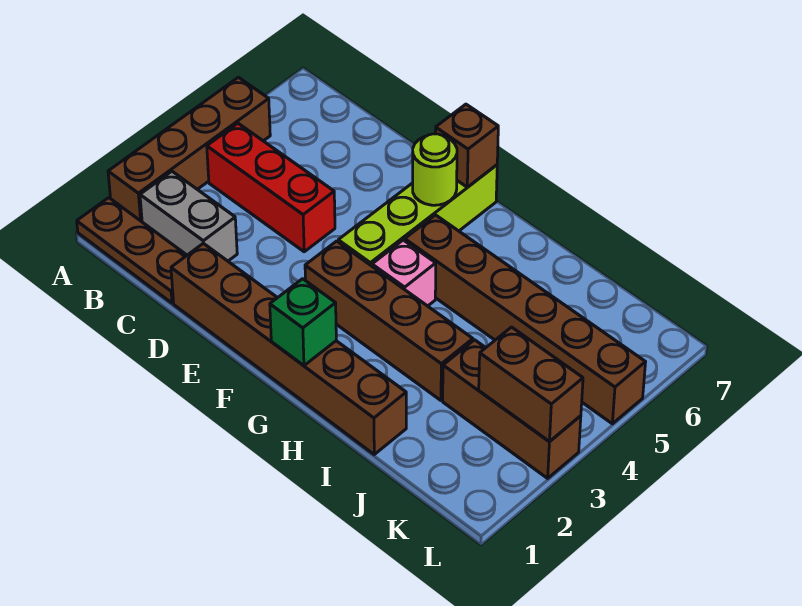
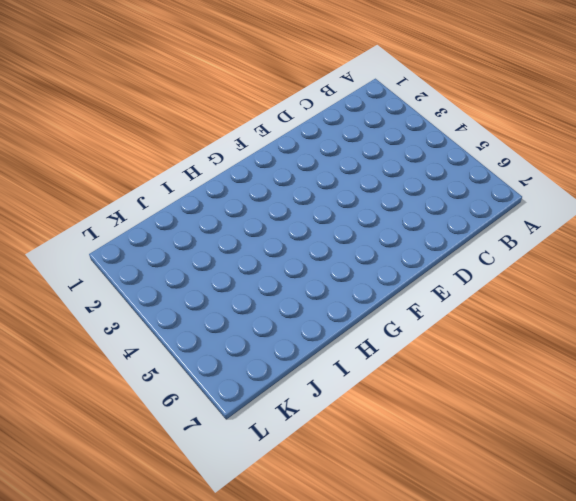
none -> brown plate A1:C1 level 1
none -> brown brick A2:A5 level 1
none -> grey brick B2:C2 level 1

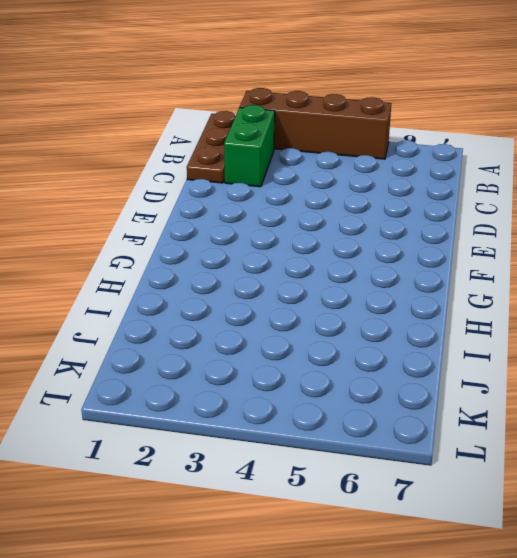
green brick B2:C2 level 1 -> grey brick B2:C2 level 1
none -> red brick B4:D4 level 1
none -> brown brick D1:I1 level 1
none -> brown brick F3:I3 level 1

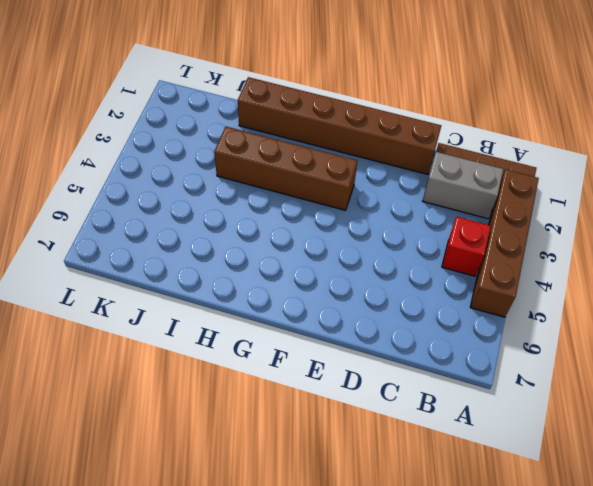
red brick B4 level 1 -> red brick B4:D4 level 1
none -> lime brick F4:F7 level 1
none -> pink brick G4 level 1
none -> brown brick G5:L5 level 1

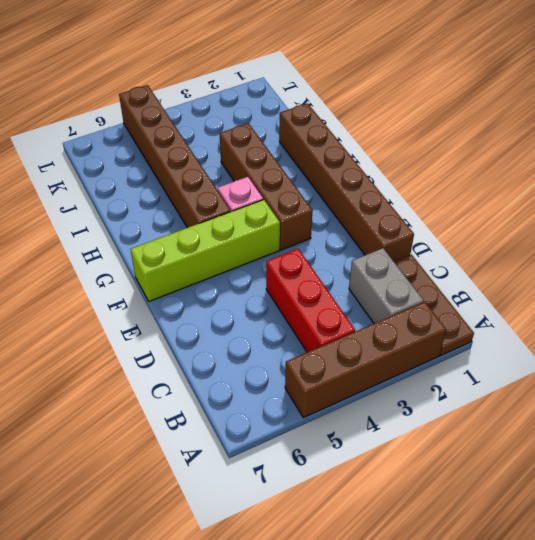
none -> brown brick J3:L3 level 1
none -> lime round brick F6 level 2
none -> brown brick F7 level 2

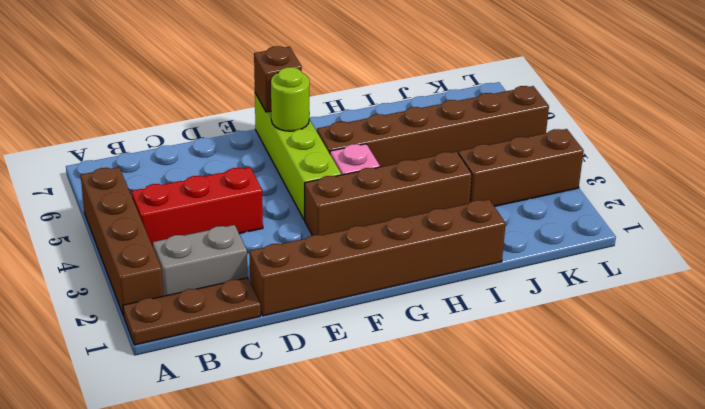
none -> green brick G1 level 2
none -> brown brick K3:L3 level 2

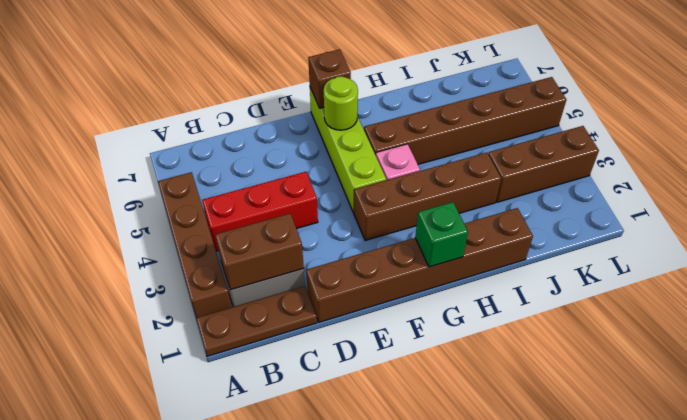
brown brick B2:C2 level 2 -> brown brick K3:L3 level 2

